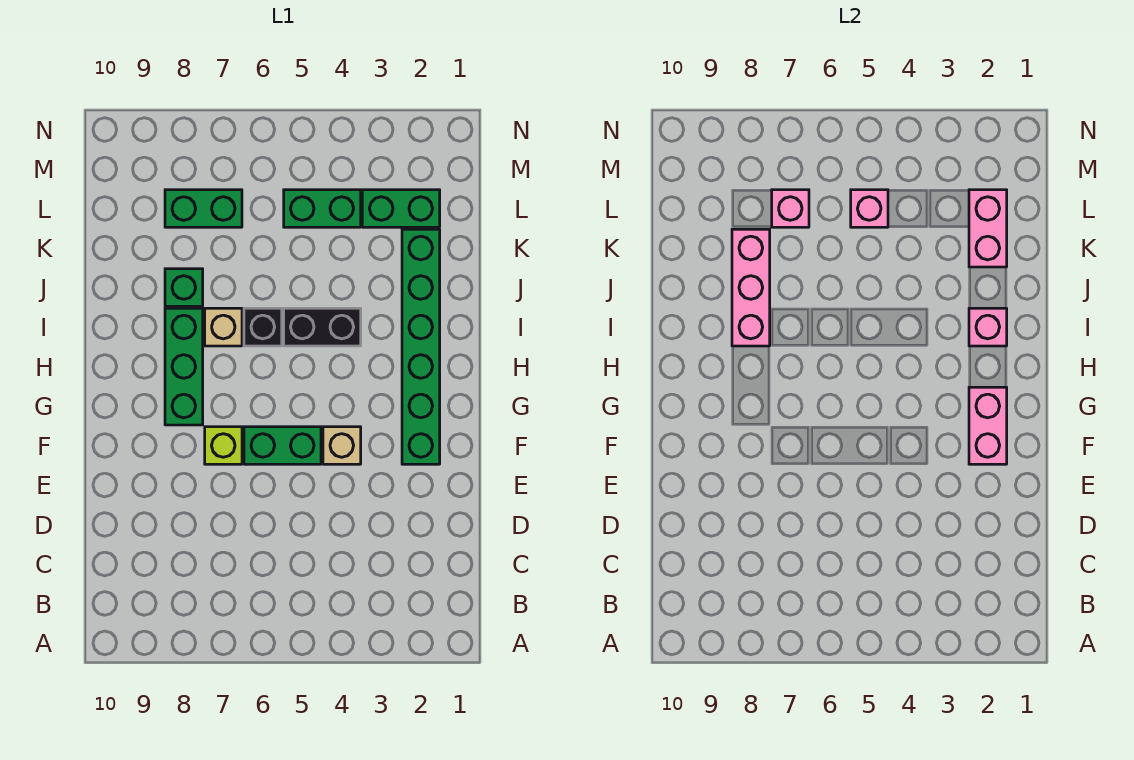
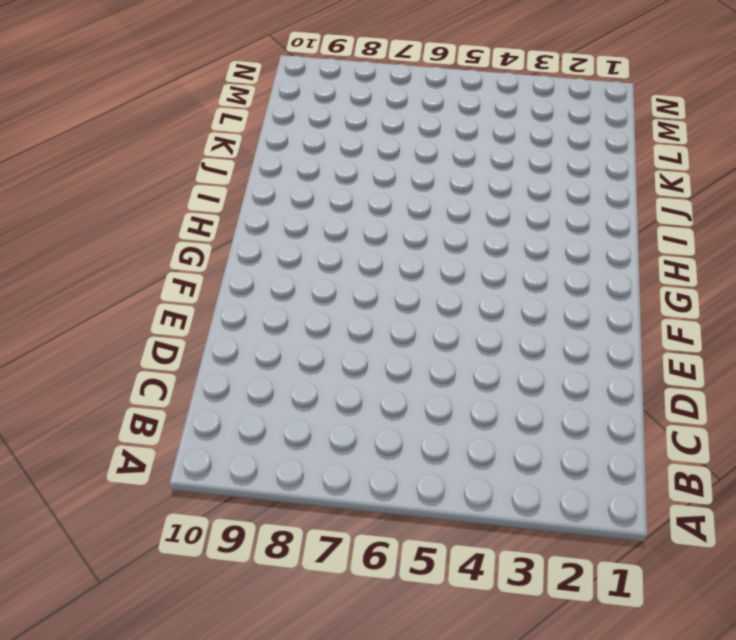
none -> green brick F2:K2 level 1
none -> tan brick F4 level 1
none -> green brick F5:F6 level 1

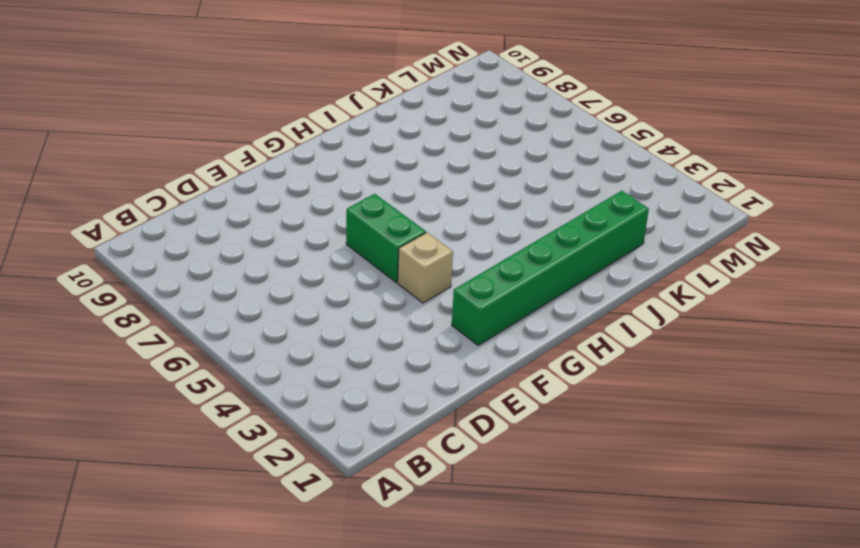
none -> lime brick F7 level 1
none -> green brick G8:I8 level 1
none -> black brick I4:I5 level 1

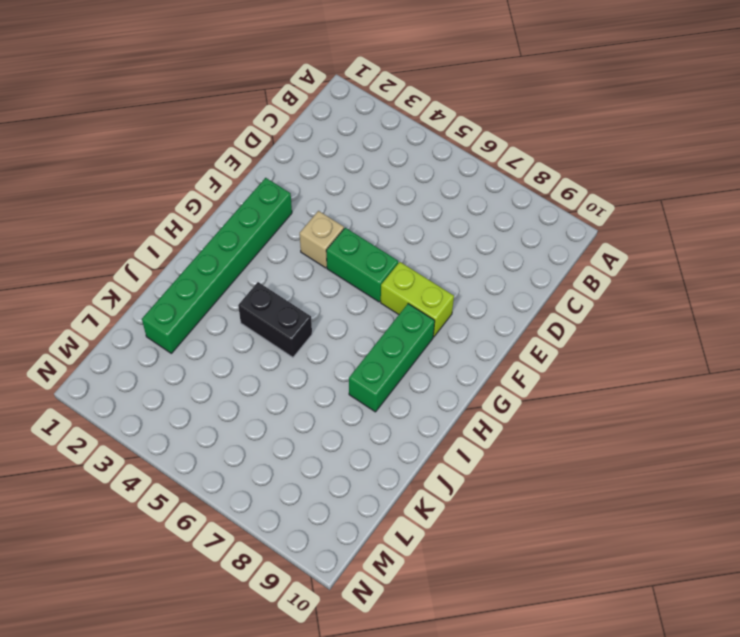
lime brick F7:F8 level 1 -> lime brick F7 level 1
none -> black brick I6 level 1
none -> tan brick I7 level 1
none -> green brick J8 level 1

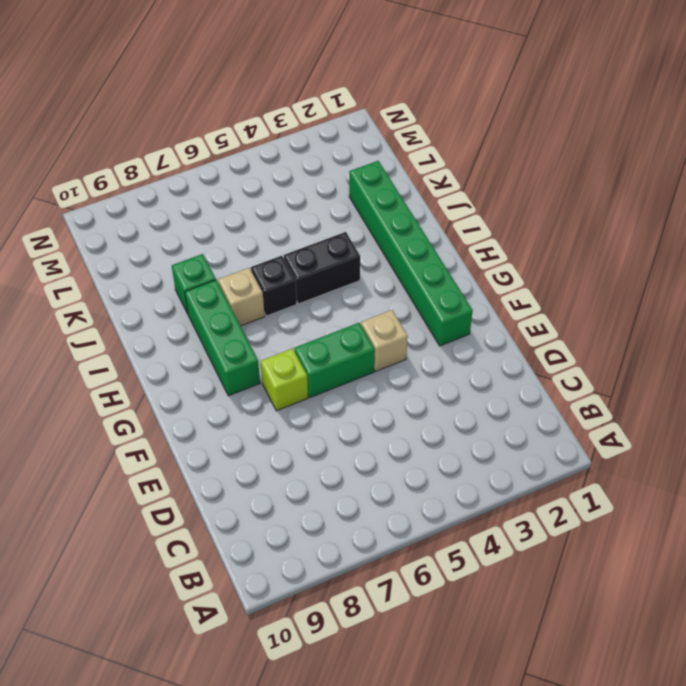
none -> green brick L2:L3 level 1
none -> green brick L4:L5 level 1
none -> green brick L7:L8 level 1

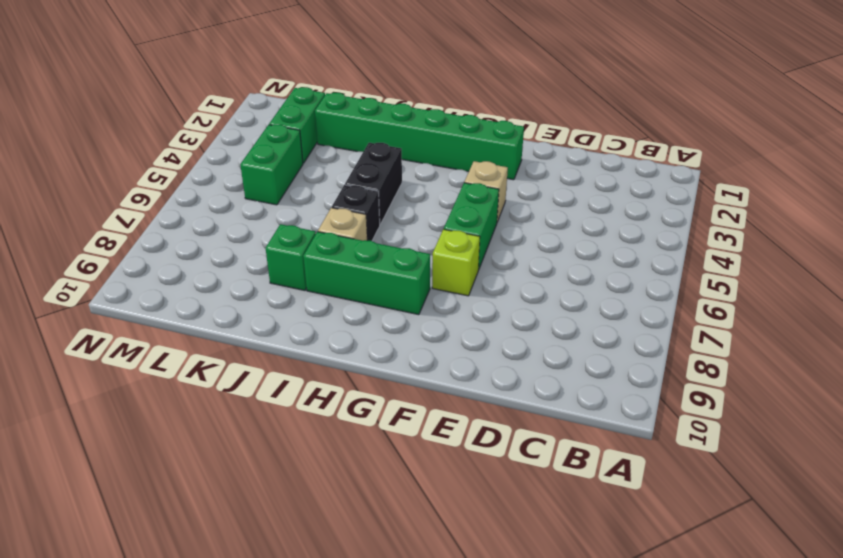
none -> green brick L7:L8 level 1
none -> pink brick F2:G2 level 2
none -> pink brick I2 level 2

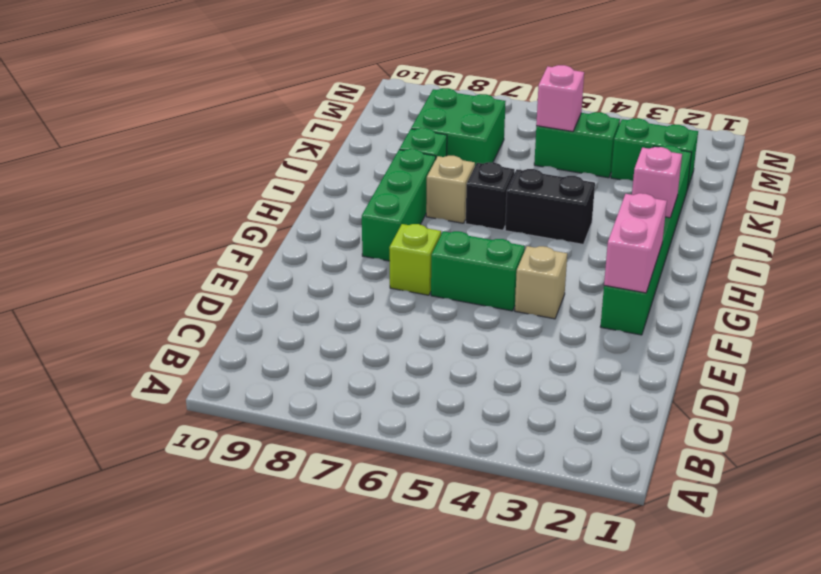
green brick K7:L8 level 1 -> green brick L7:L8 level 1
none -> pink brick I8:K8 level 2
none -> pink brick K2:L2 level 2
none -> pink brick L7 level 2

